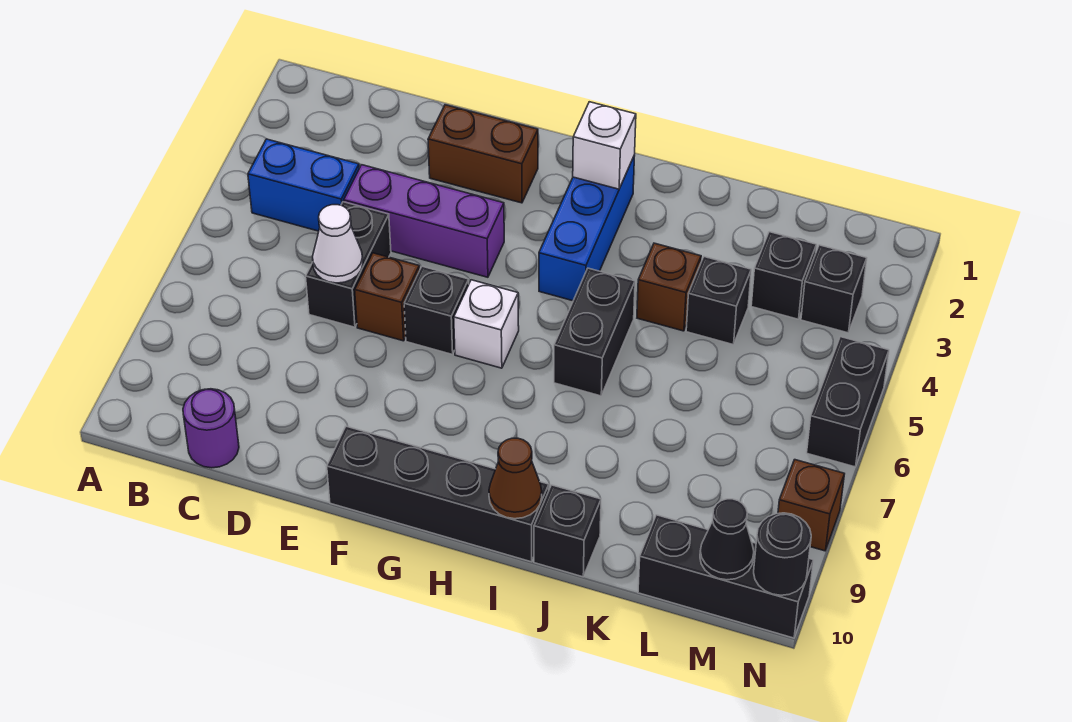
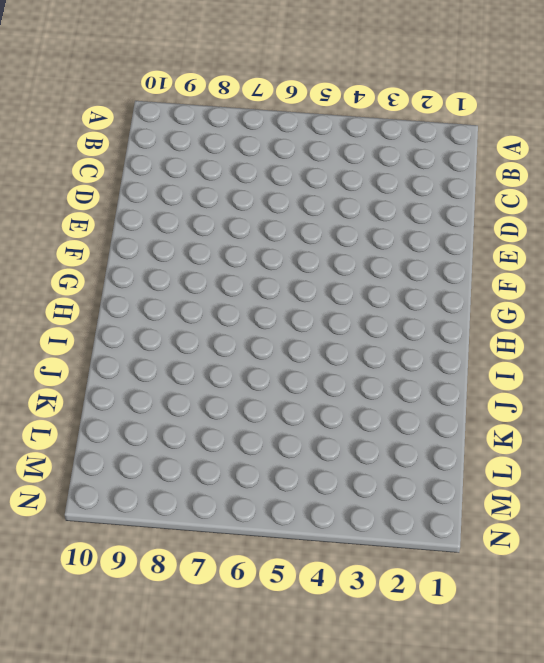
none -> blue brick B4:C4 level 1
none -> purple round brick C10 level 1
none -> purple brick D4:F4 level 1

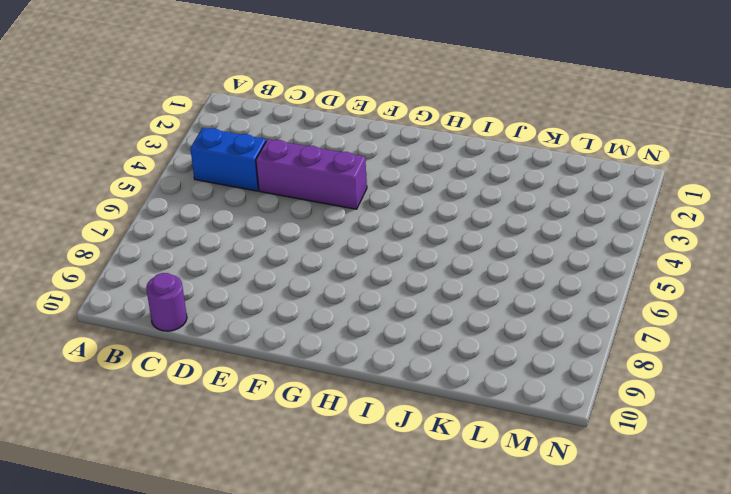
none -> black brick D5:D6 level 1
none -> brown brick E2:F2 level 1
none -> brown brick E6 level 1

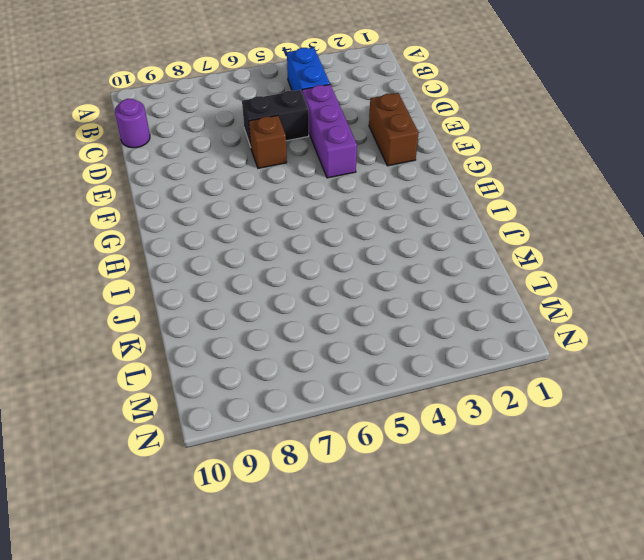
none -> black brick F6 level 1
none -> black brick F10:I10 level 1
none -> white brick G6 level 1

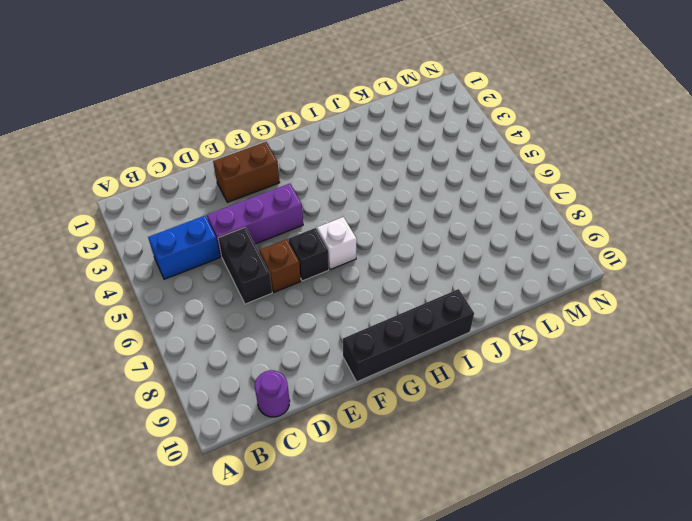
none -> blue brick H2:H4 level 1
none -> black brick I5:I6 level 1
none -> brown brick J4 level 1

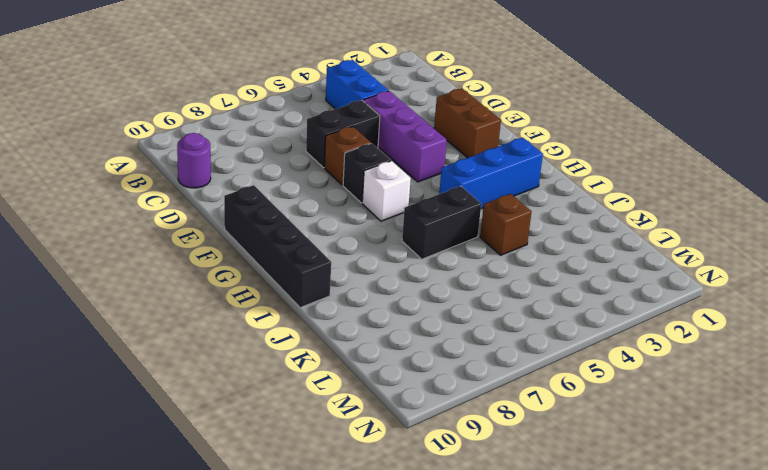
none -> black brick J10 level 1
none -> black brick K4 level 1
none -> black brick L3 level 1

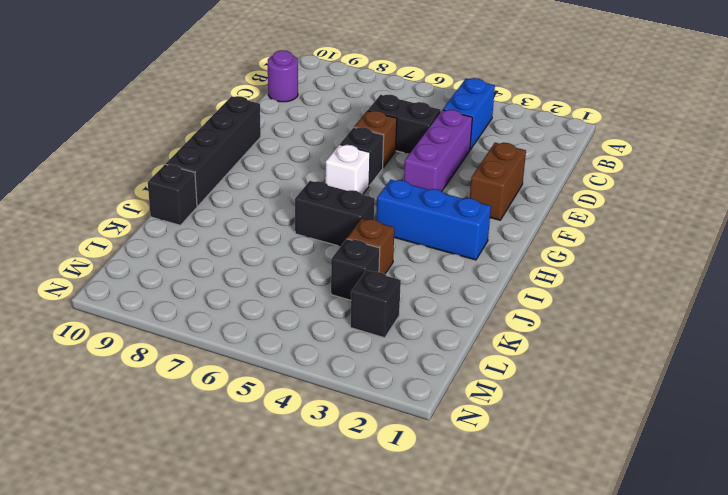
none -> black brick L10:N10 level 1
none -> black brick M3 level 1
none -> black brick N5:N6 level 1

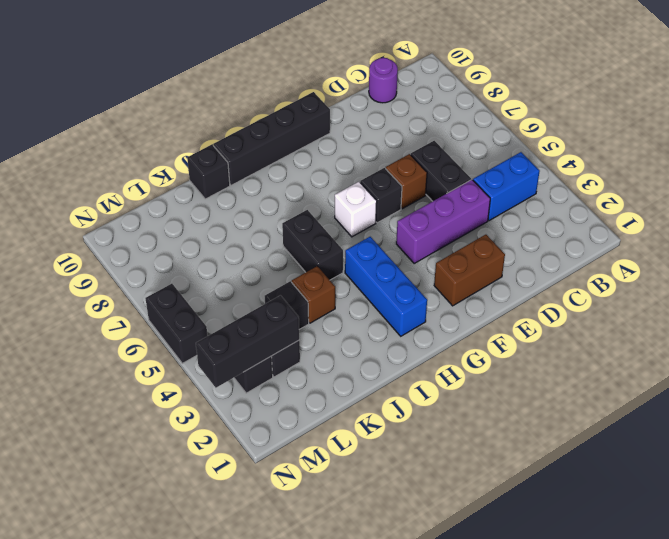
black brick L3:N3 level 2 -> black brick L10:N10 level 1
none -> brown brick N8 level 1
none -> white cone D6 level 2
none -> white brick H2 level 2

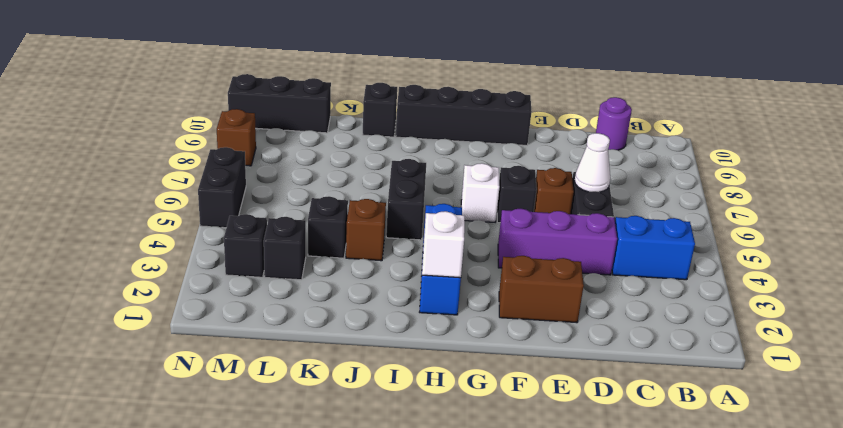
none -> brown cone I10 level 2
none -> black cone M10 level 2
none -> black round brick N10 level 2

